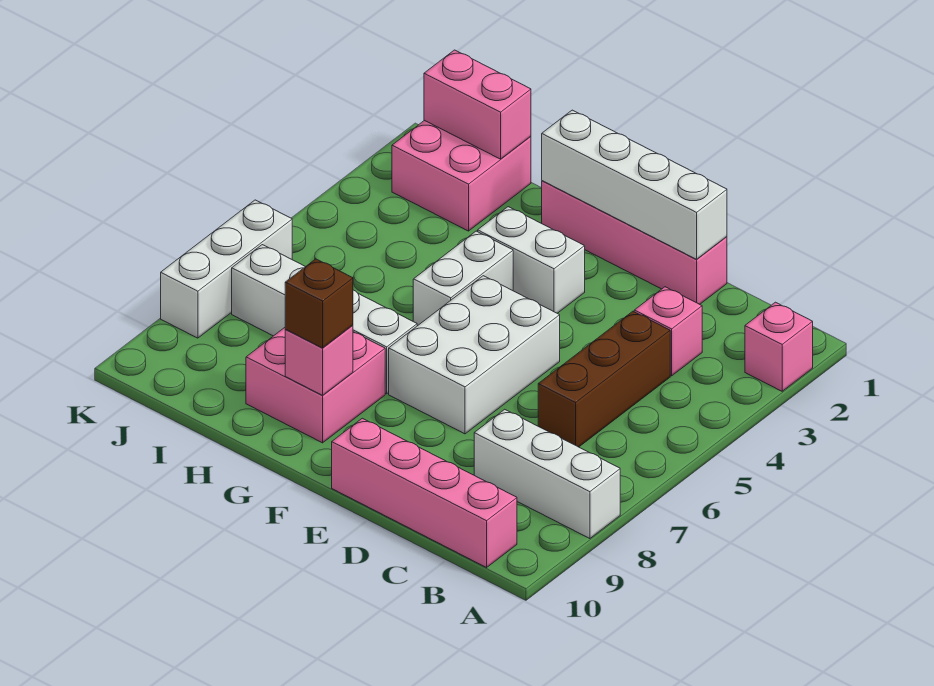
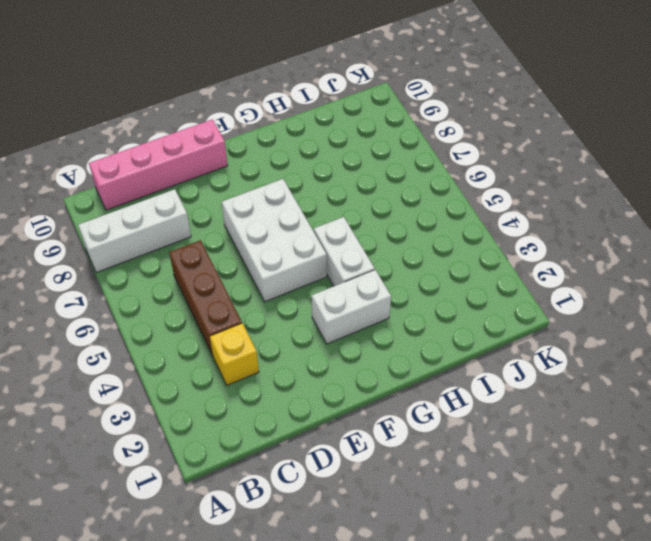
yellow brick C3 level 1 -> pink brick C3 level 1
none -> pink brick A2 level 1
none -> pink brick D1:G1 level 1
none -> white brick G7:J7 level 1

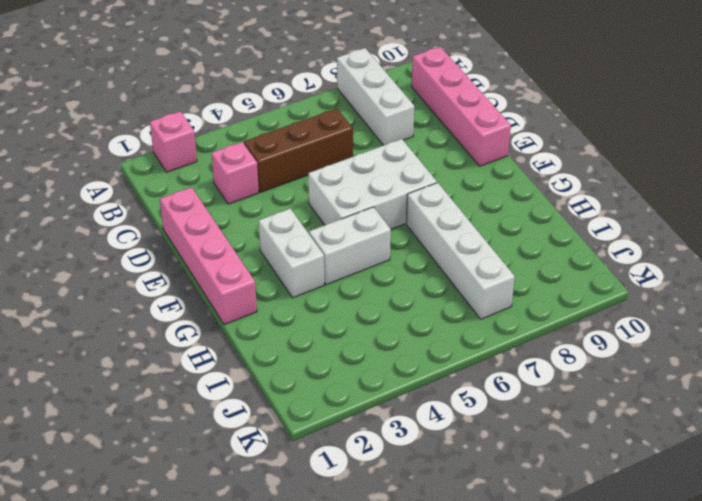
none -> pink brick G8:H9 level 1
none -> pink brick I1:J2 level 1
none -> white brick K6:K8 level 1

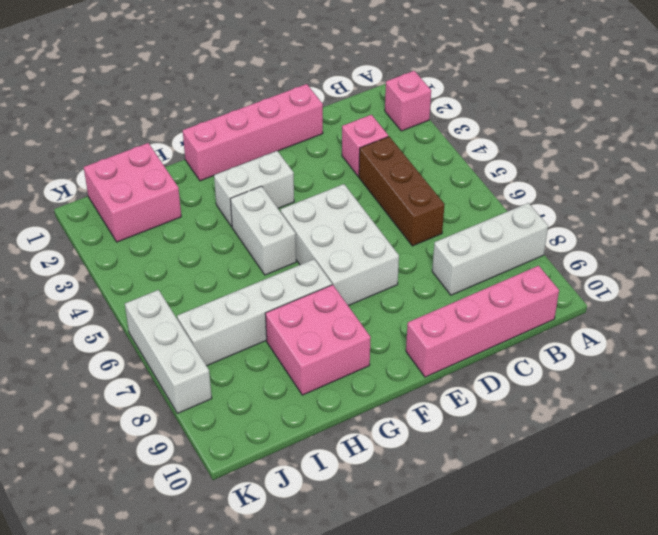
none -> white brick D1:G1 level 2
none -> pink brick G9 level 2
none -> pink brick I1:J1 level 2

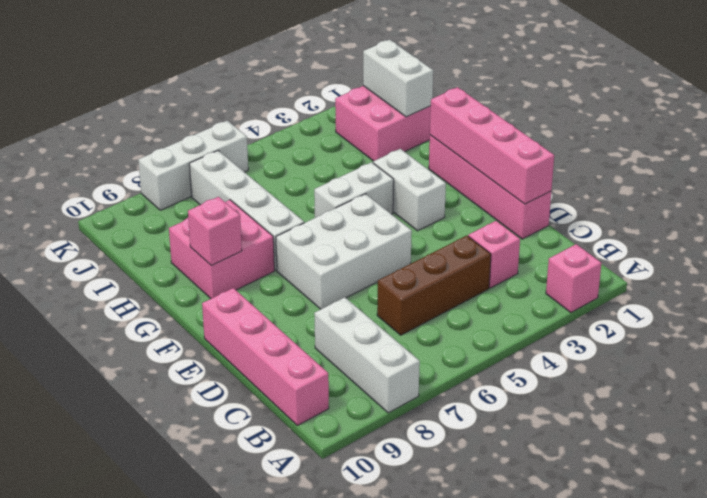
pink brick D1:G1 level 2 -> white brick D1:G1 level 2
white brick I1:J1 level 2 -> pink brick I1:J1 level 2
none -> brown brick G9 level 3

